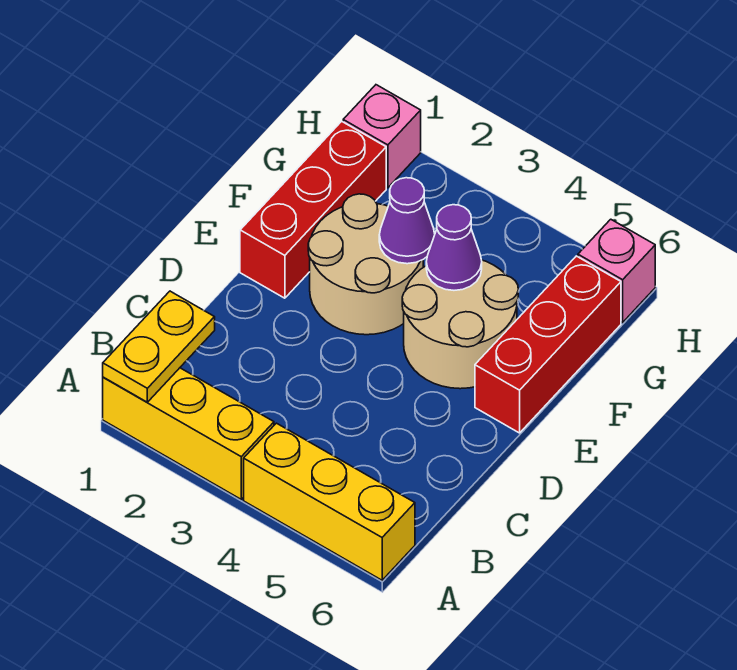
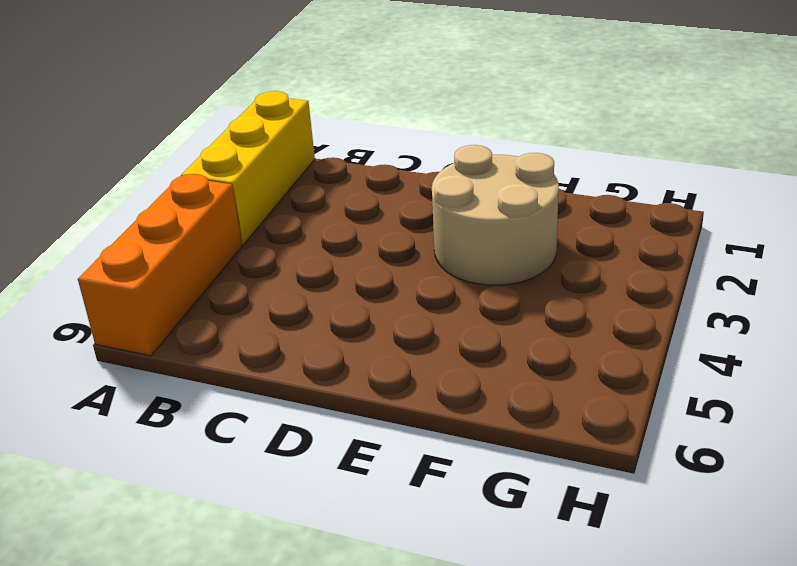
orange brick A4:A6 level 1 -> yellow brick A4:A6 level 1
none -> red brick E1:G1 level 1
none -> tan round brick E4:F5 level 1

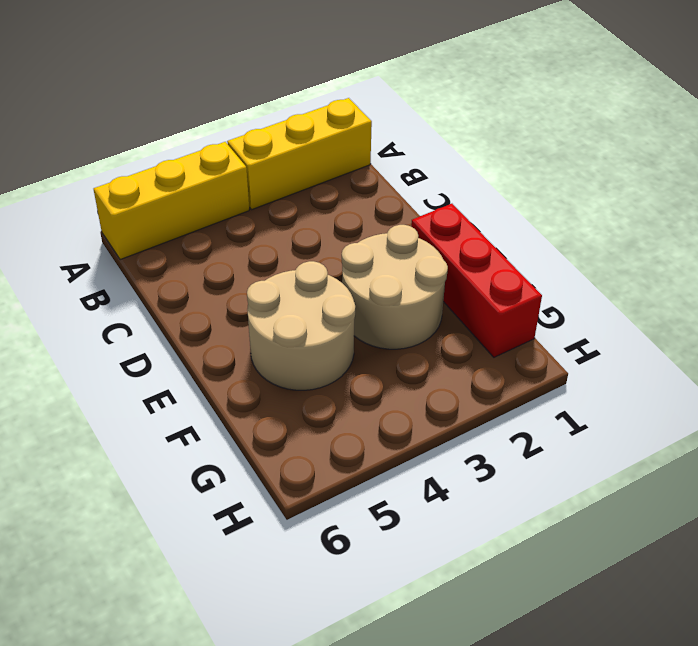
none -> red brick E6:G6 level 1
none -> pink brick H1 level 1

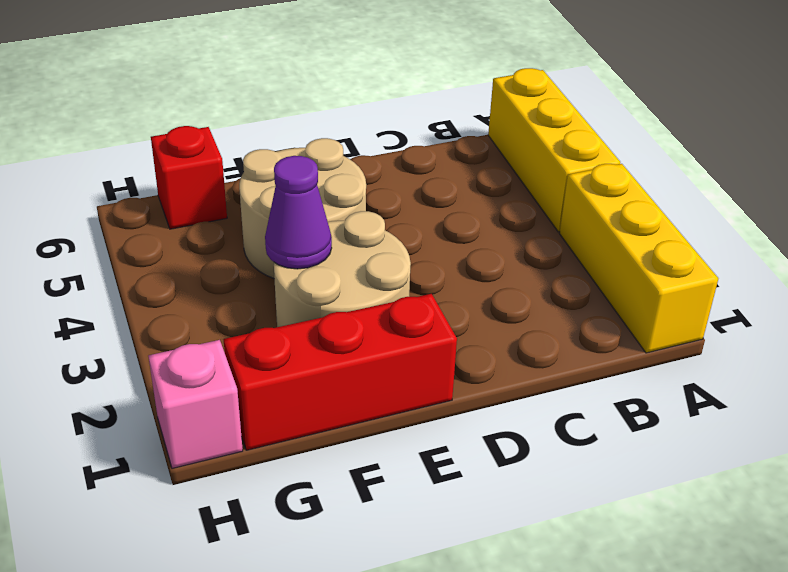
red brick G6 level 1 -> red brick E6:G6 level 1
none -> pink brick H6 level 1
none -> yellow plate A1:B1 level 2

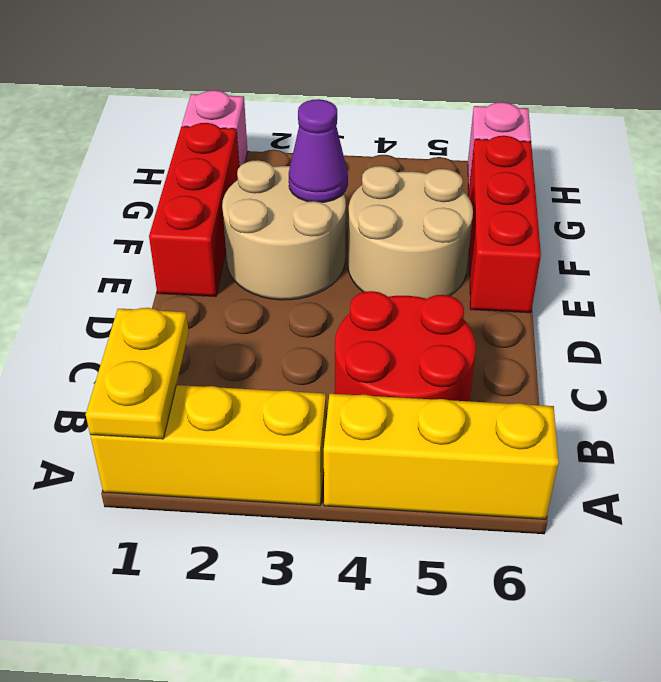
red round brick B4:C5 level 1 -> none
none -> purple cone F4 level 2

